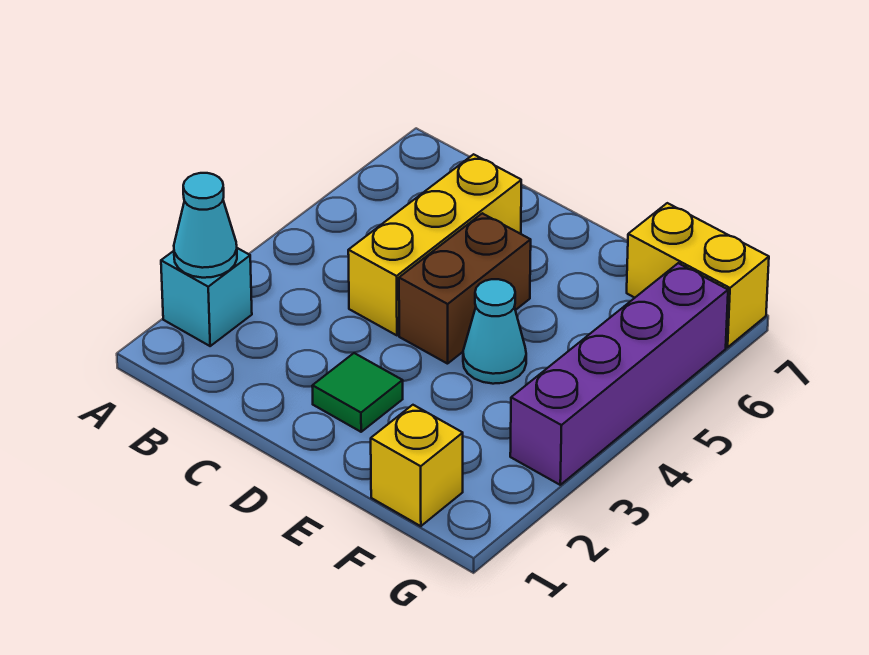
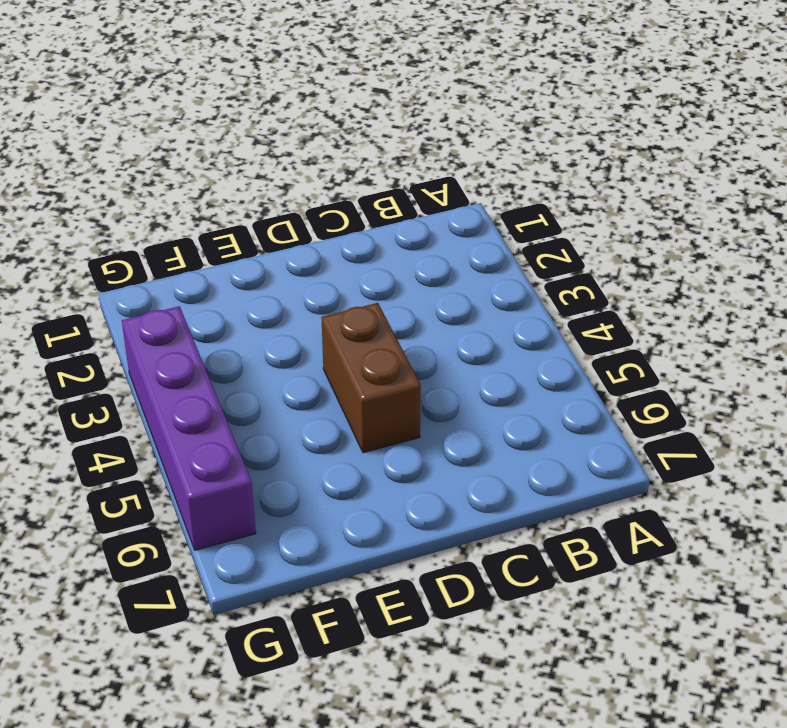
none -> cyan brick A2 level 1
none -> yellow brick C4:C6 level 1

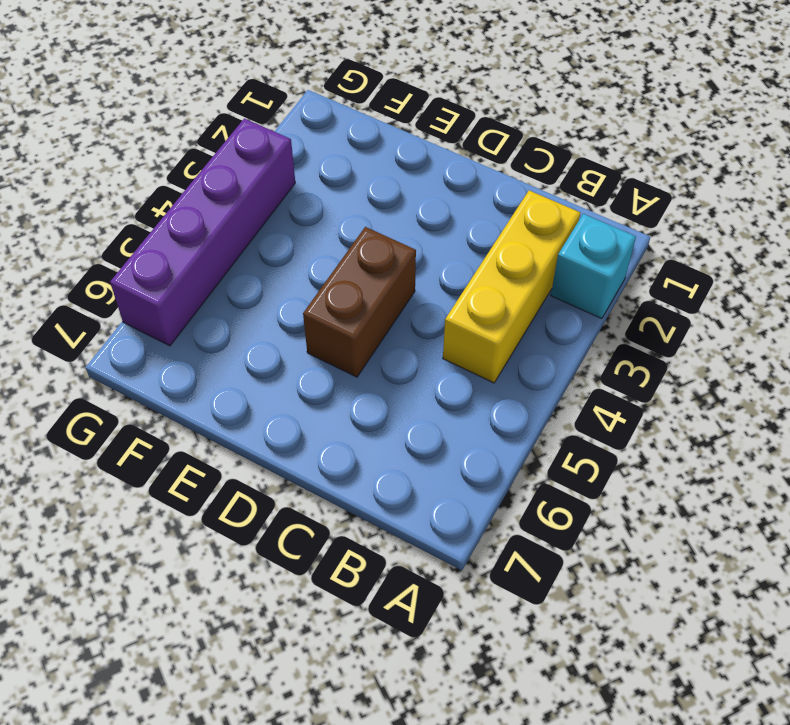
yellow brick B2:B4 level 1 -> yellow brick C4:C6 level 1
none -> green tile D2 level 1
none -> cyan cone E4 level 1

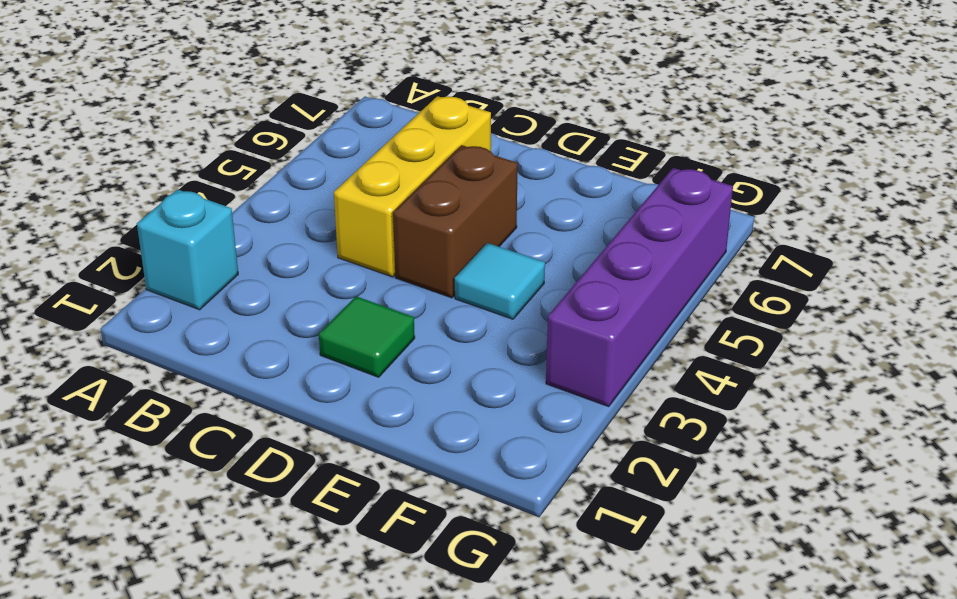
cyan tile E4 level 1 -> cyan cone E4 level 1
none -> yellow brick F1 level 1
none -> yellow brick F7:G7 level 1

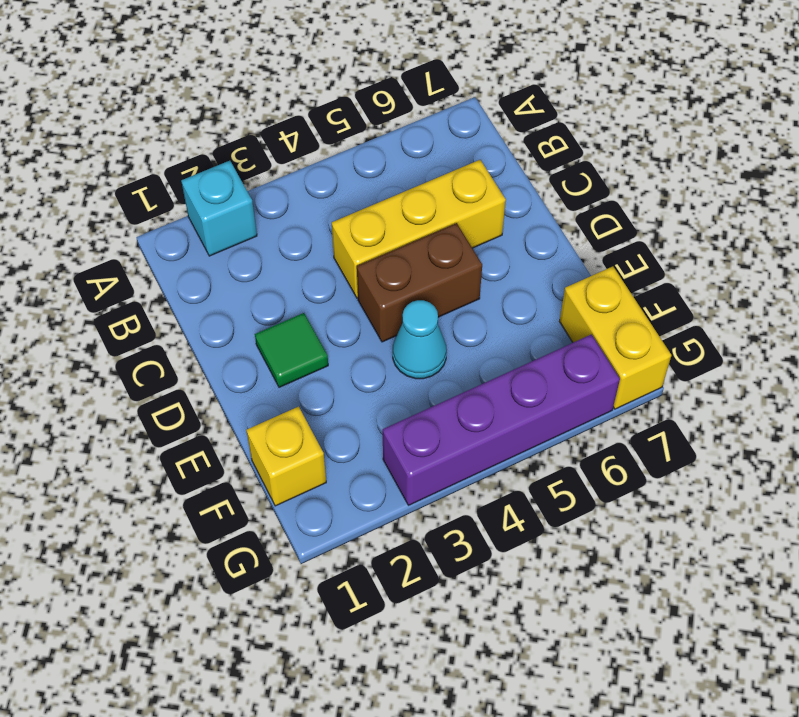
none -> cyan cone A2 level 2

